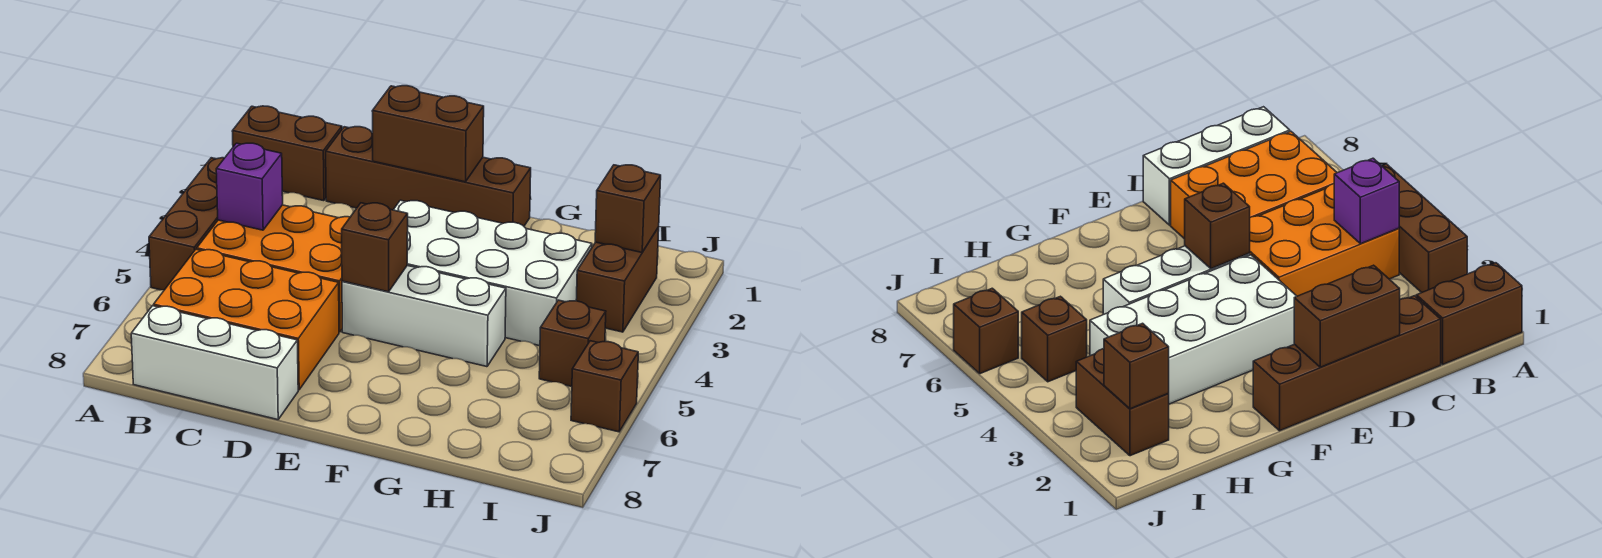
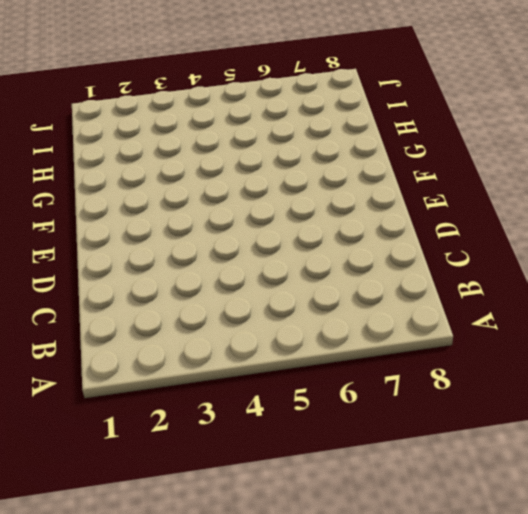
none -> brown brick A1:B1 level 1
none -> brown brick A3:A5 level 1
none -> orange brick B4:D5 level 1

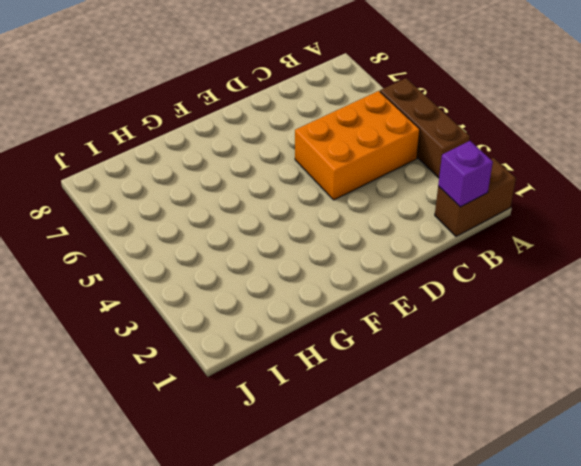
purple brick B1 level 2 -> purple brick B4 level 2
none -> orange brick B6:D7 level 1
none -> white brick B8:D8 level 1
none -> brown brick C1:F1 level 1

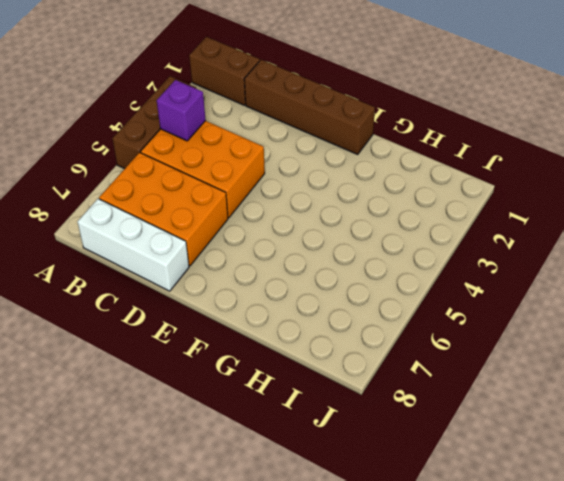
none -> white brick E3:H4 level 1
none -> white brick E5:G5 level 1
none -> brown brick I2:I3 level 1

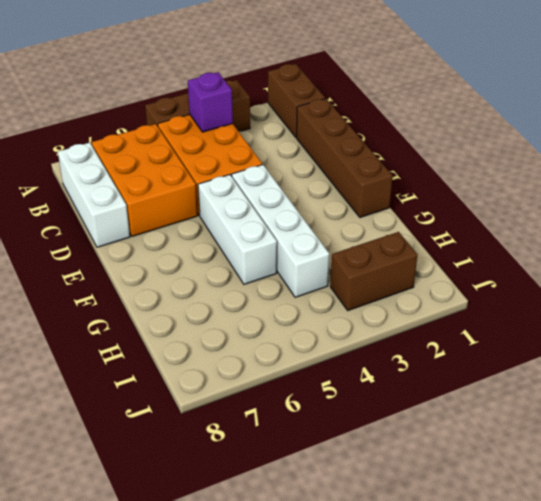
white brick E4:H4 level 1 -> white brick E3:H4 level 1
none -> brown brick I5 level 1
none -> brown brick J6 level 1
none -> brown brick D1:E1 level 2

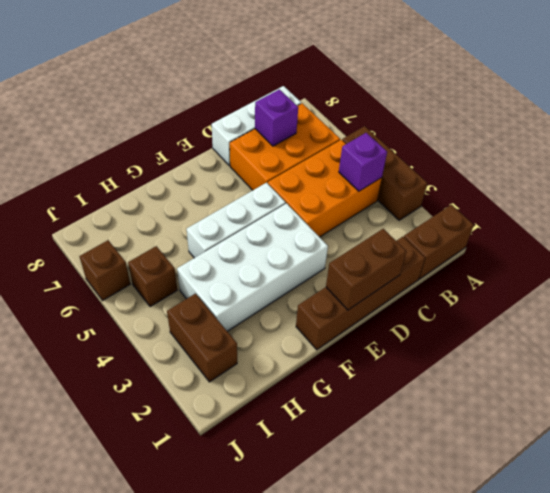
purple brick C7 level 2 -> none
none -> brown brick E5 level 2
none -> brown brick I2 level 2

